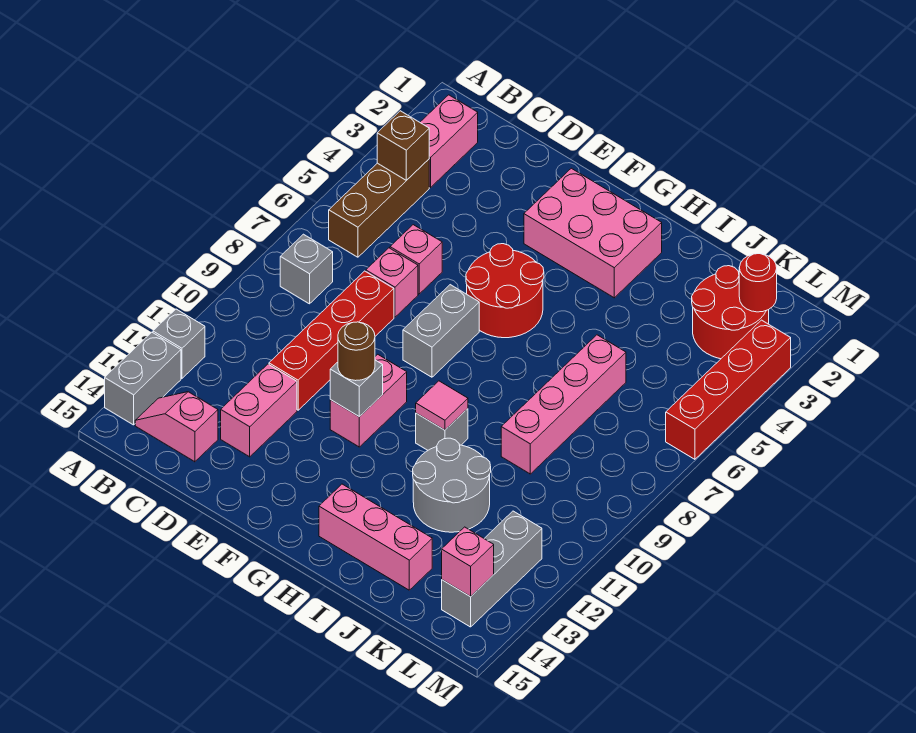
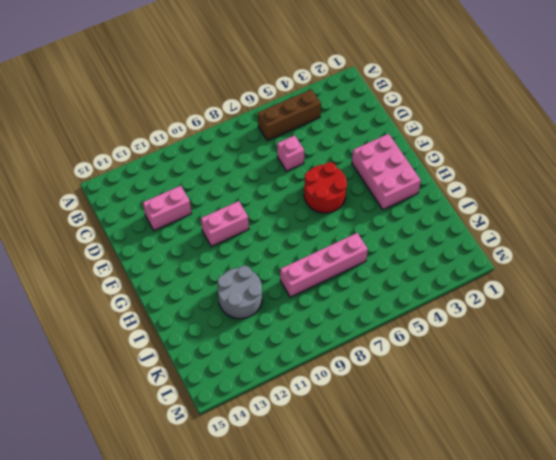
none -> grey brick A12 level 1
none -> grey brick A13:A14 level 1
none -> pink brick B2:B3 level 1

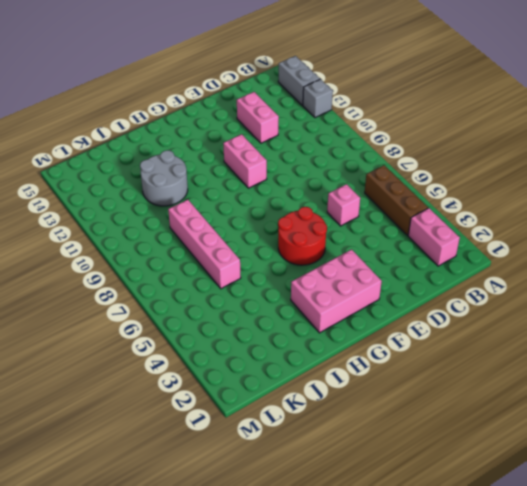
none -> grey brick B8 level 1
none -> pink slope B14:C14 level 1 top C
none -> pink brick D7 level 1

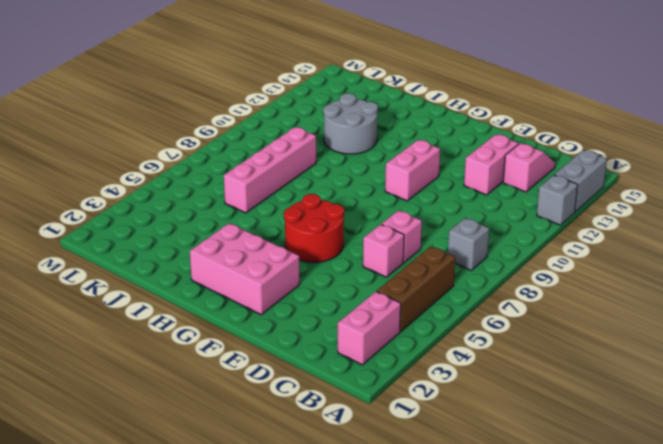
pink slope C13:C14 level 1 top 13 -> pink slope B14:C14 level 1 top C
none -> red brick D8:D11 level 1
none -> grey brick F7:F8 level 1
none -> grey brick H10 level 1

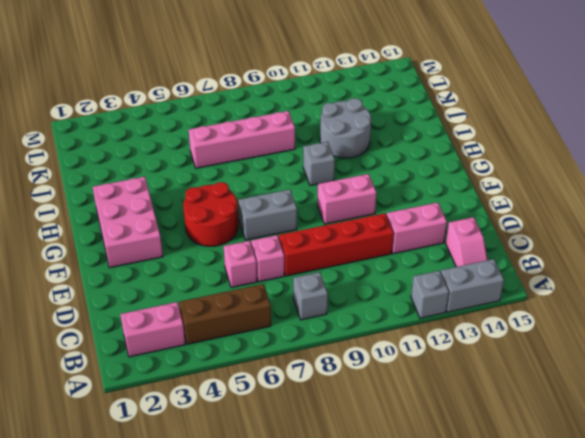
none -> pink brick H14:J14 level 1
none -> red round brick K2:L3 level 1
none -> grey brick L12:L14 level 1

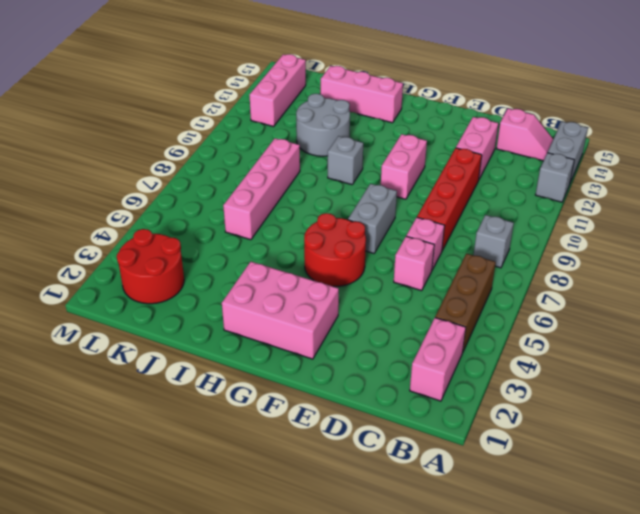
pink brick L12:L14 level 1 -> grey brick L12:L14 level 1
none -> red brick M3:M6 level 1
none -> brown brick B4 level 2
none -> grey brick F11 level 2

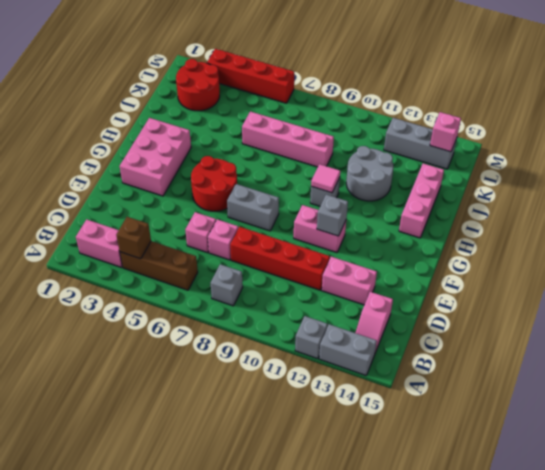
none -> red round brick L2 level 2
none -> brown round brick F11 level 3

